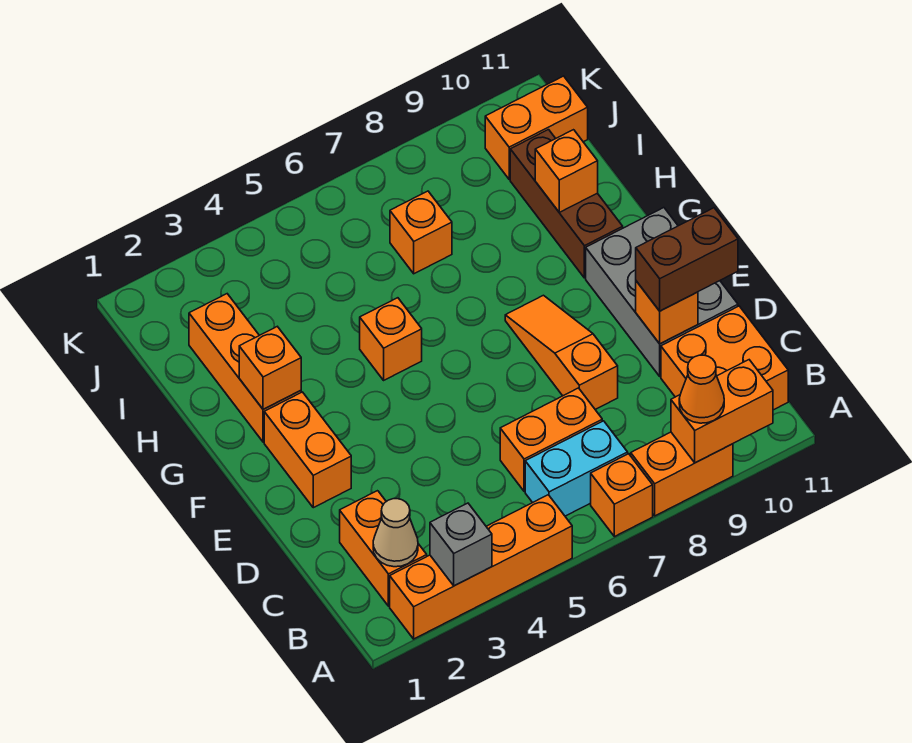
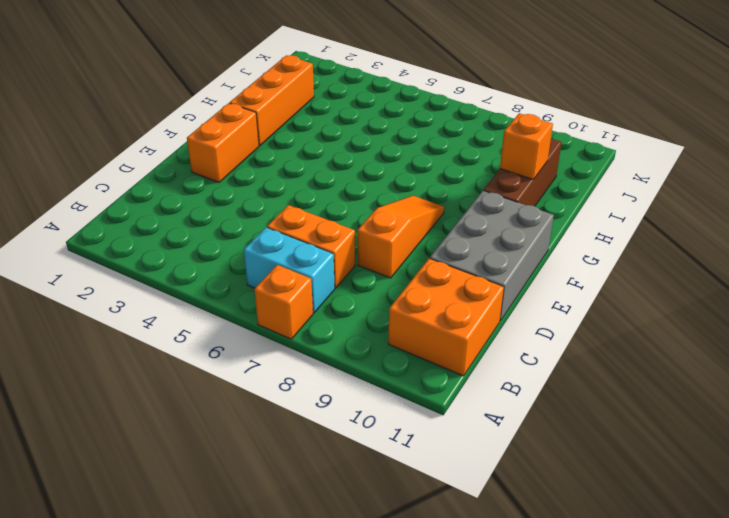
none -> orange brick A2:A5 level 1
none -> orange brick A8:A9 level 1
none -> orange brick B2:C2 level 1

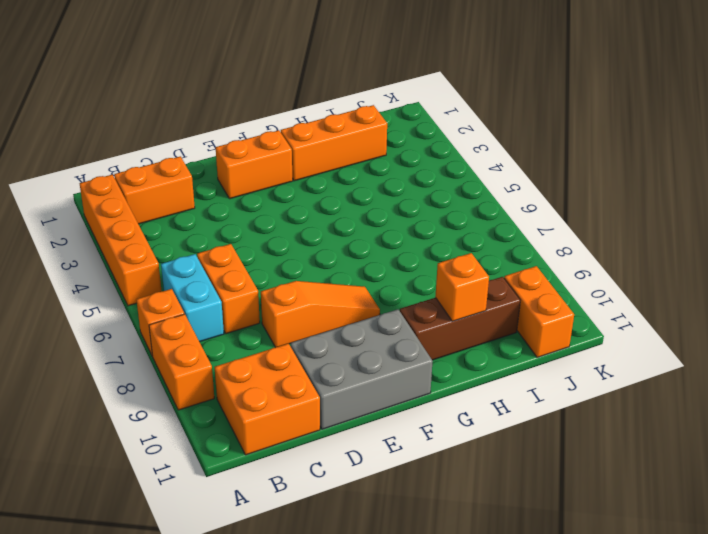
none -> orange brick G5 level 1
none -> orange brick I7 level 1
none -> grey brick A3 level 2

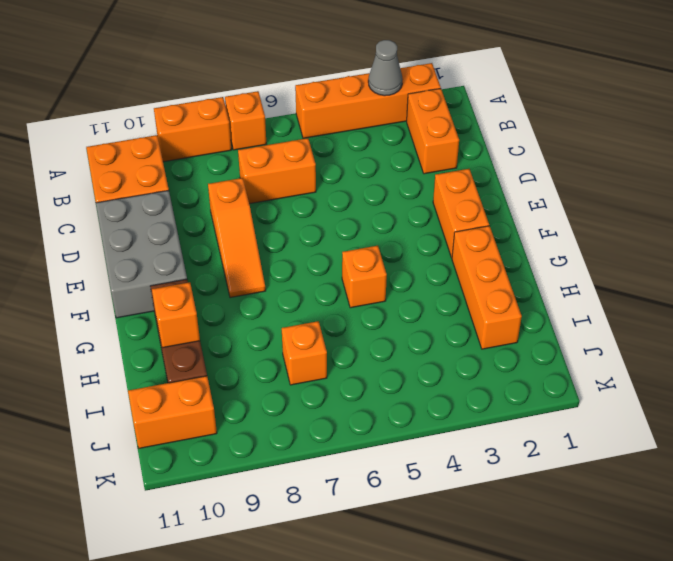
grey cone A3 level 2 -> grey brick A3 level 2
none -> cyan brick B6:B7 level 1
none -> orange brick A9:A10 level 2
none -> tan cone B2 level 2

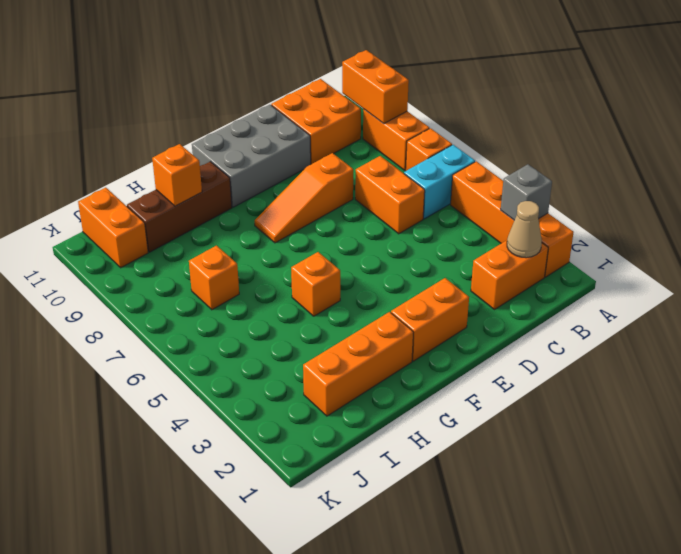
cyan brick A6:B6 level 1 -> cyan brick B6:B7 level 1
none -> orange brick D10 level 2
none -> orange brick G2 level 2
none -> orange cone A9 level 3

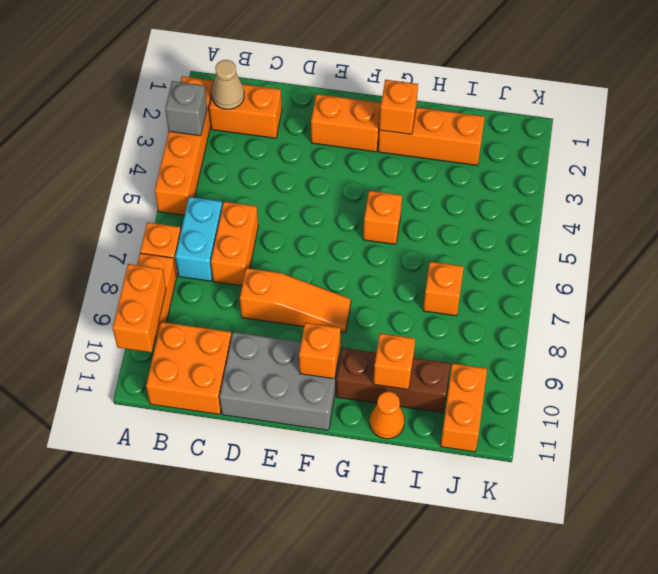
orange brick F10 level 2 -> orange brick D10 level 2
orange cone H11 level 1 -> orange cone A9 level 3
none -> brown brick D10:D11 level 3

